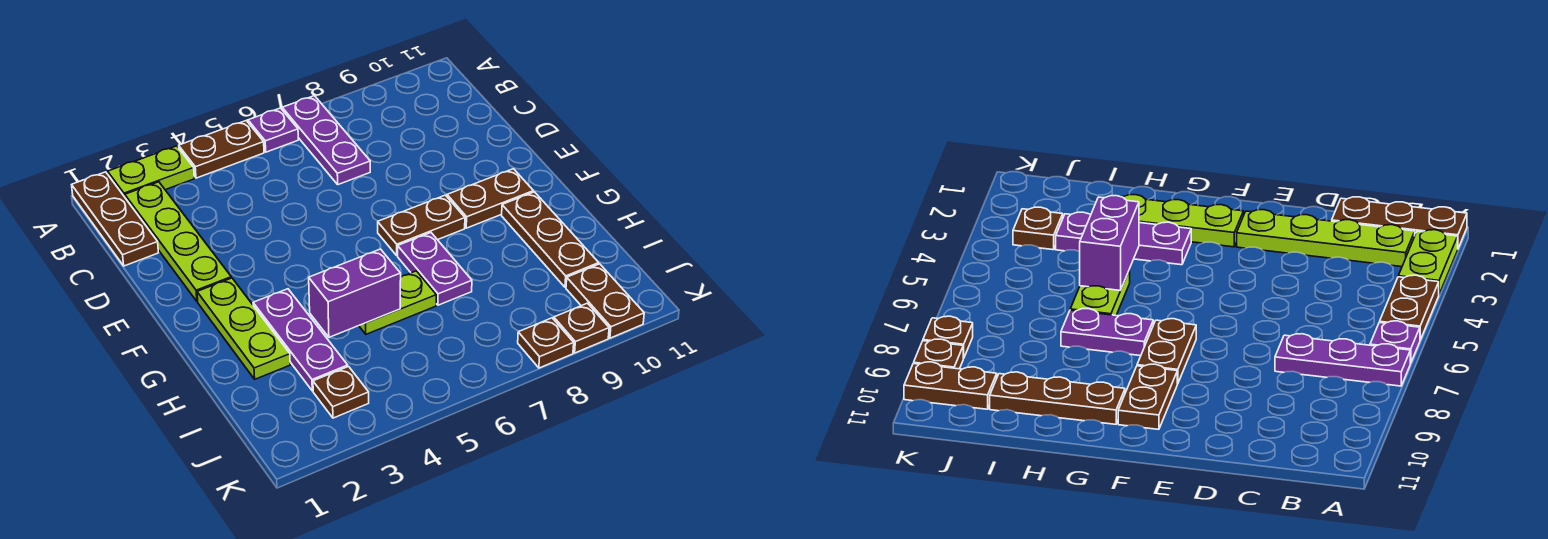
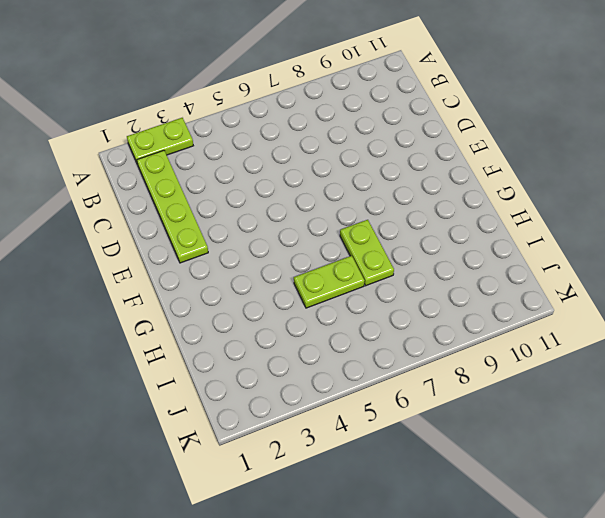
lime plate G7:H7 level 1 -> purple plate G7:H7 level 1
none -> brown plate A1:C1 level 1
none -> brown plate A4:A5 level 1
none -> purple plate A6 level 1

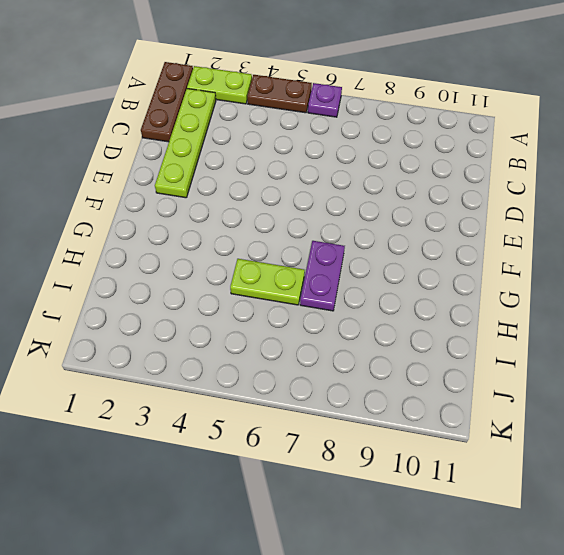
none -> purple plate A7:C7 level 1
none -> lime plate F2:H2 level 1
none -> brown plate F7:F8 level 1

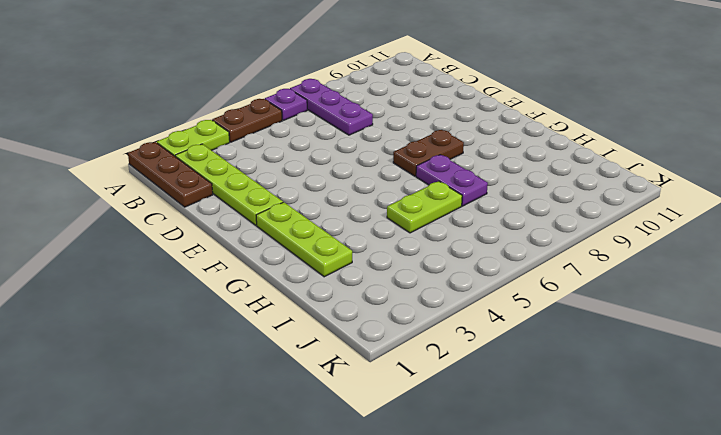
none -> brown plate F9:F10 level 1
none -> purple plate G3:I3 level 1
none -> brown plate G10:I10 level 1

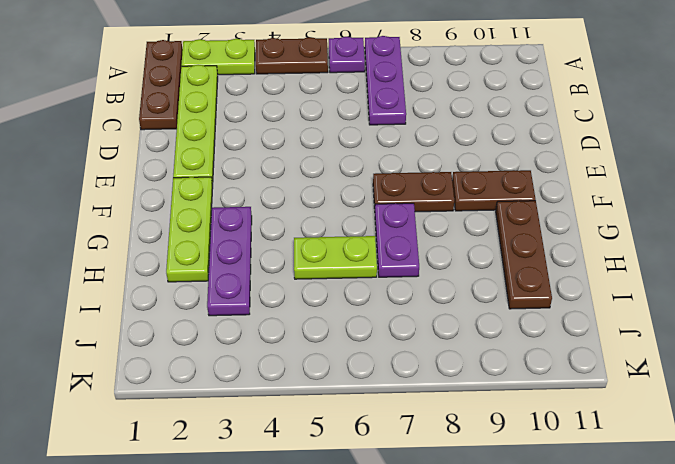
none -> brown plate J3 level 1
none -> brown plate J10:K10 level 1
none -> brown plate K8 level 1

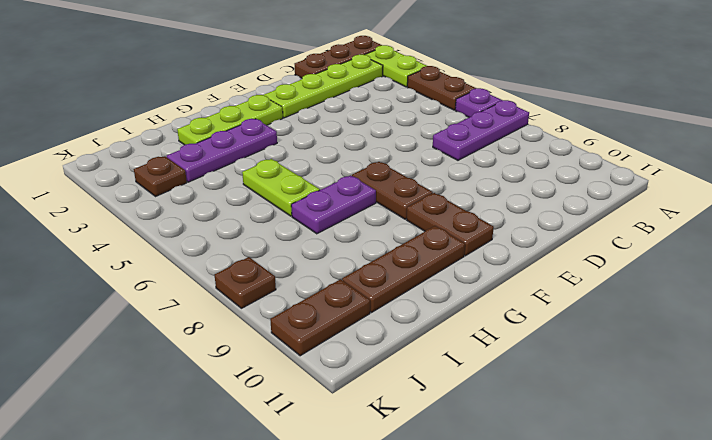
none -> brown plate K9 level 1
none -> purple brick H4:H5 level 2

